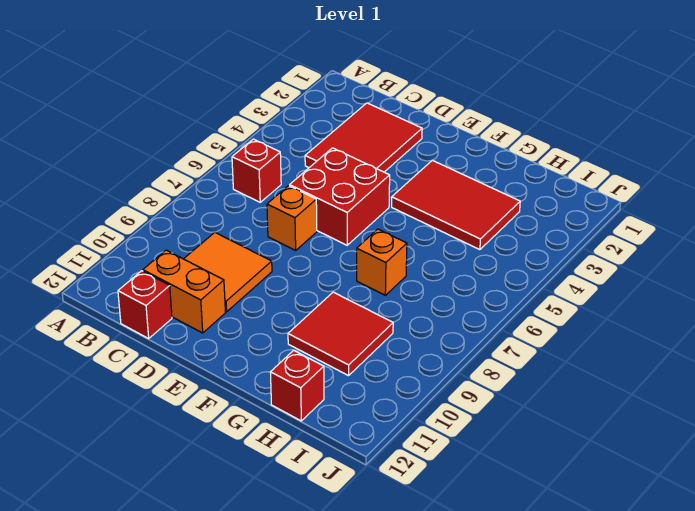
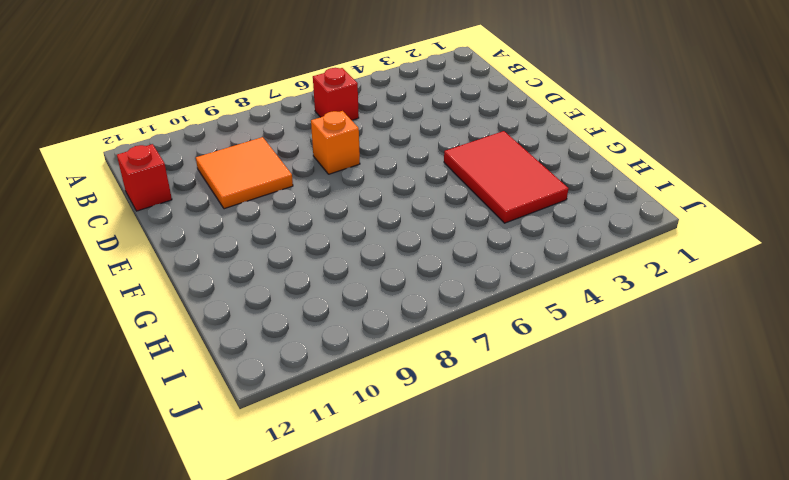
none -> red tile C2:D4 level 1
none -> orange brick C11:D11 level 1

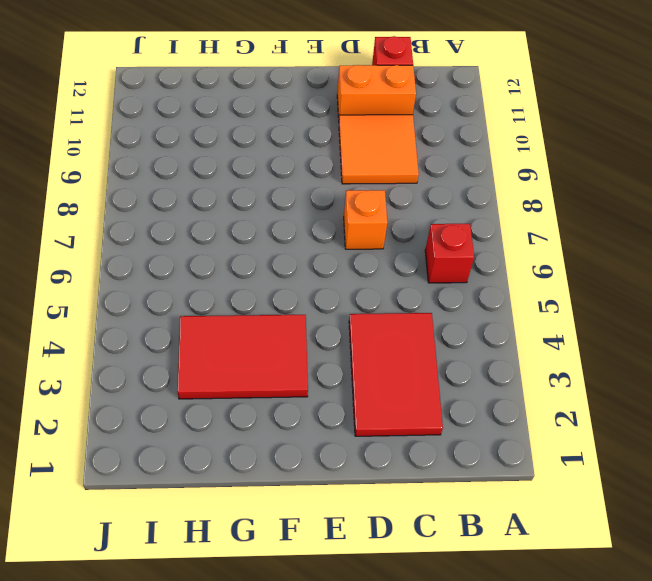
none -> red brick D5:E6 level 1
none -> orange brick G7 level 1

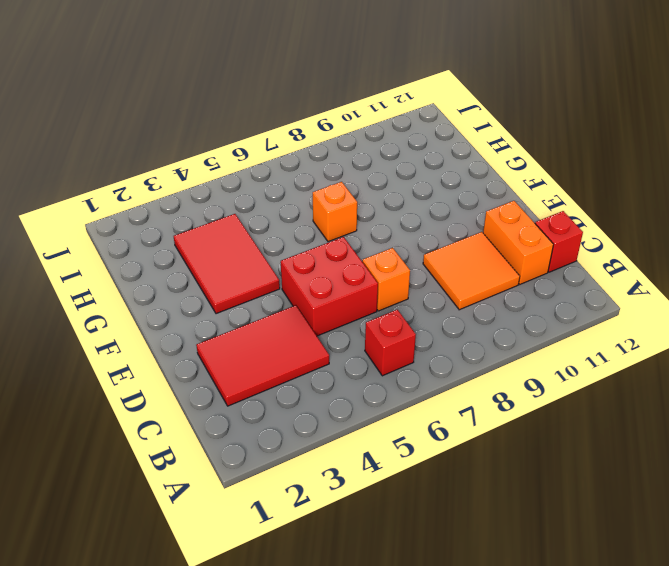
none -> red tile G9:H10 level 1
none -> red brick H12 level 1

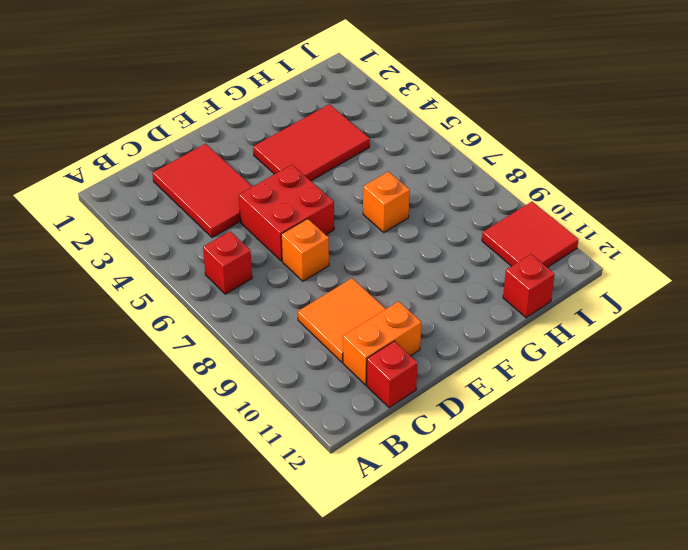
red tile I10:J11 level 1 -> red tile G9:H10 level 1

